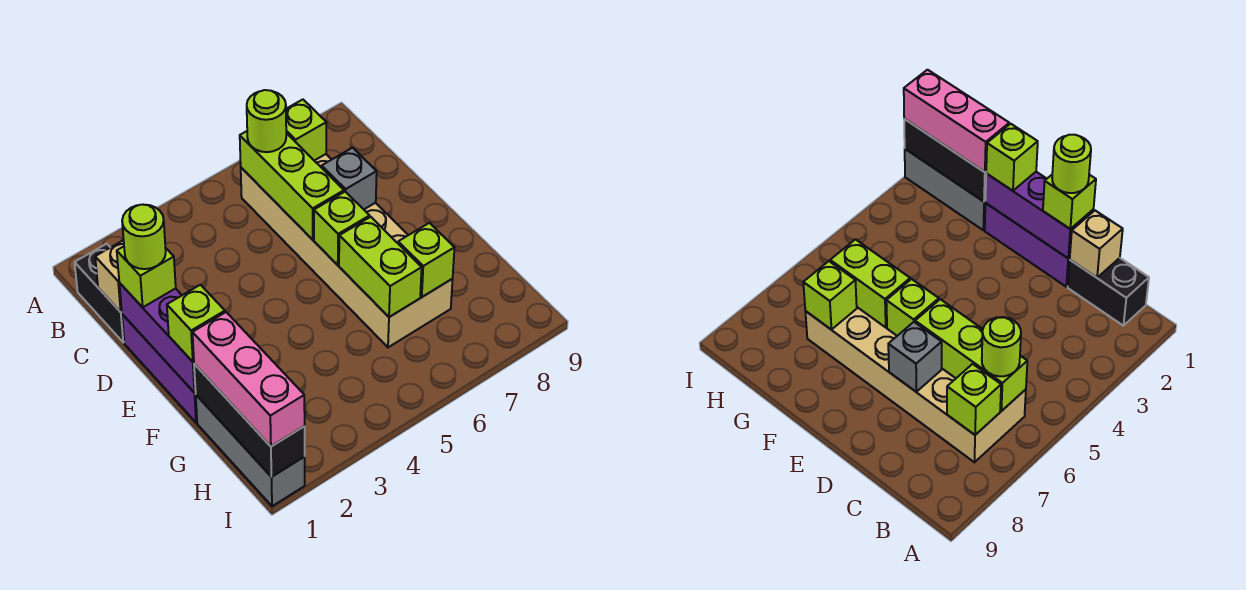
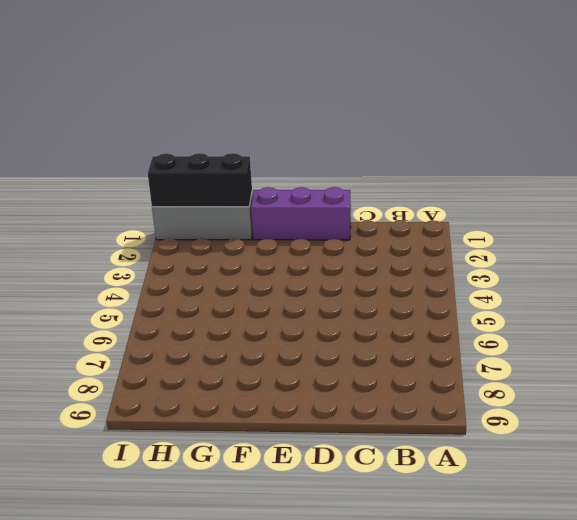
none -> black brick B1:C1 level 1
none -> tan brick B6:G7 level 1
none -> lime brick B6:D6 level 2

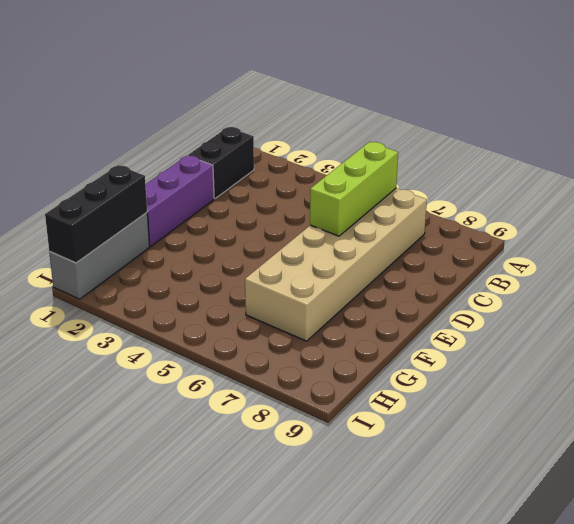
none -> lime brick B7 level 2
none -> tan brick C1 level 2
none -> purple brick D1:F1 level 2

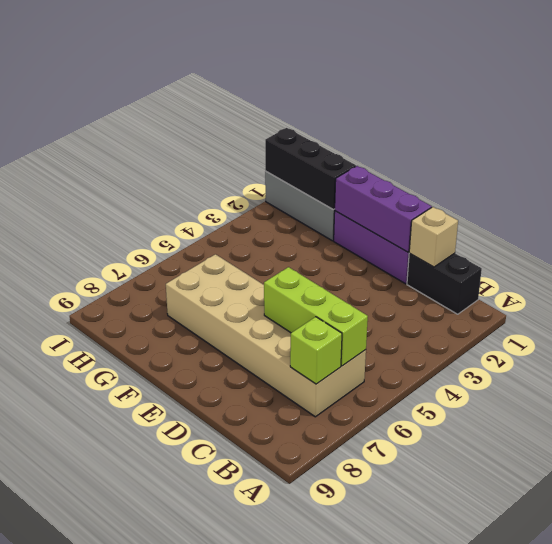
none -> grey brick D7 level 2
none -> lime brick E6 level 2
none -> lime brick F6:G6 level 2

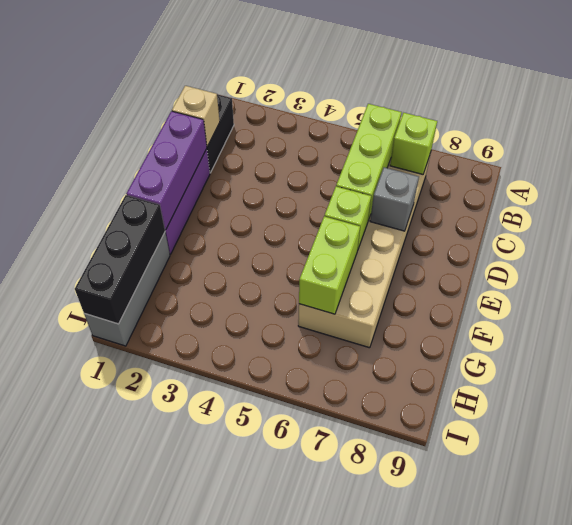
none -> lime brick G7 level 2
none -> lime round brick B6 level 3
none -> lime brick D1 level 3

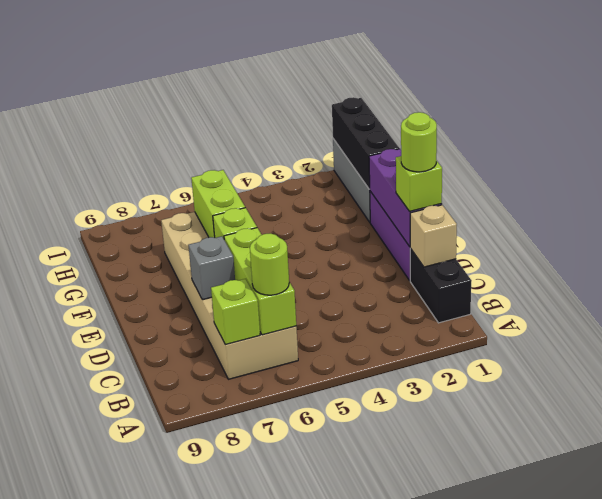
none -> lime brick G7 level 2
none -> lime brick F1 level 3
none -> pink brick G1:I1 level 3

